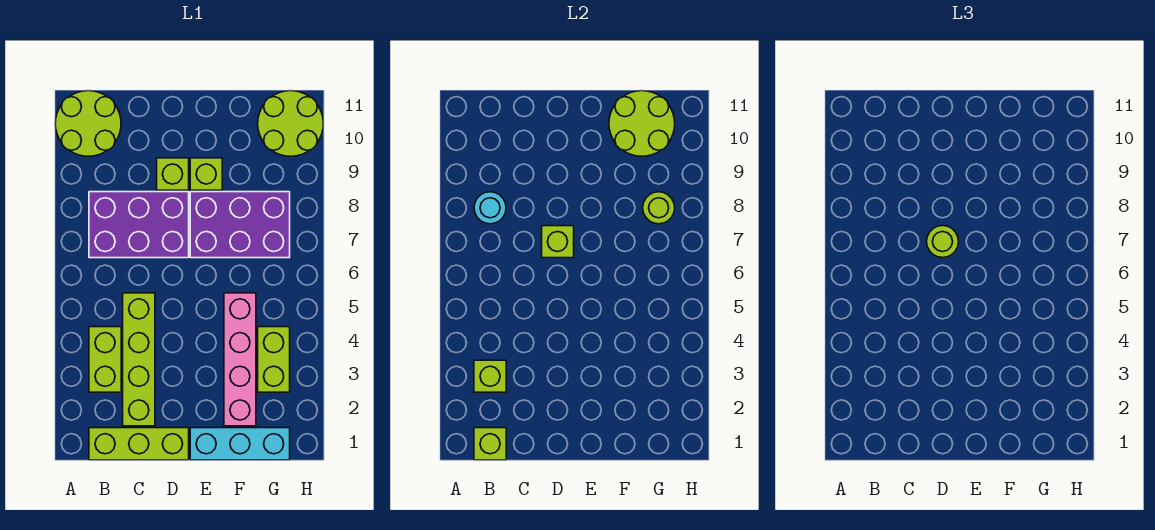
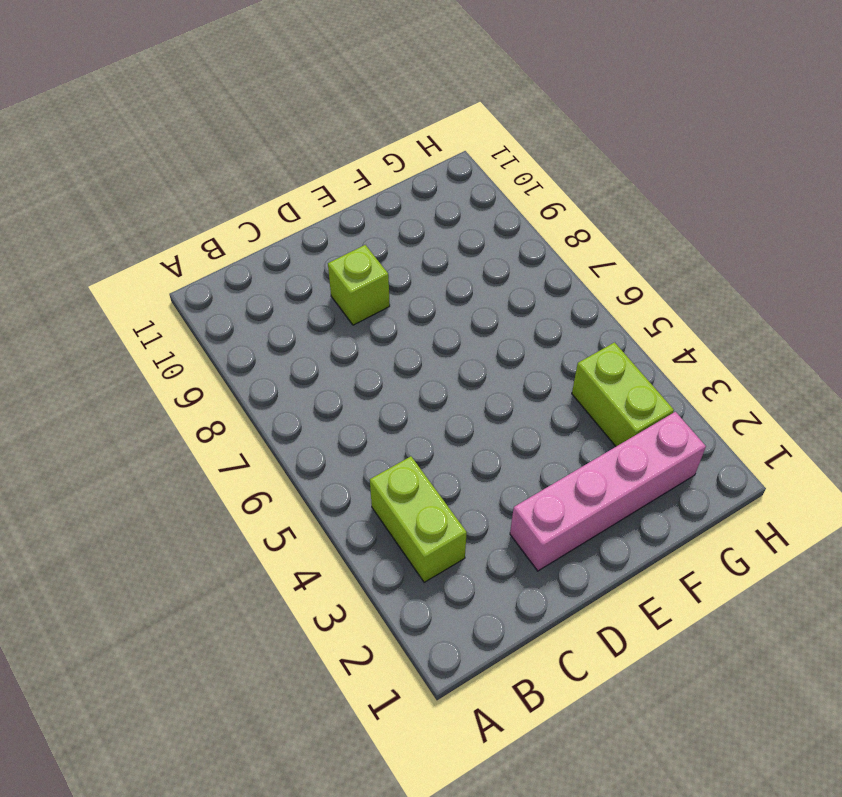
pink brick D2:G2 level 1 -> pink brick F2:F5 level 1
none -> lime round brick A10:B11 level 1
none -> lime brick B1:D1 level 1
none -> purple brick B7:D8 level 1

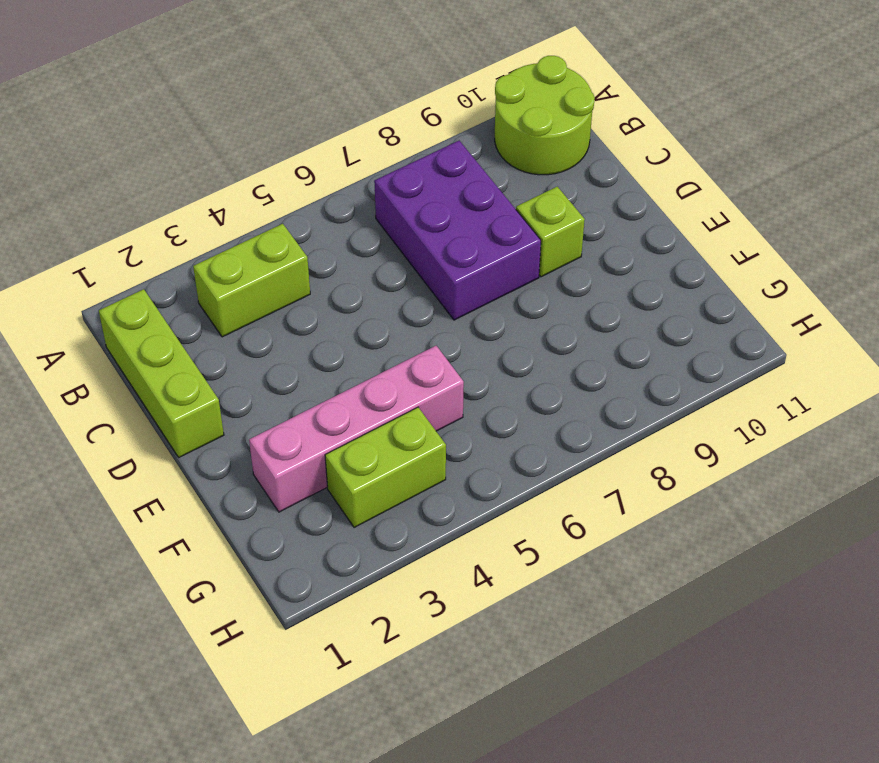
none -> lime brick C2:C5 level 1
none -> cyan brick E1:G1 level 1
none -> purple brick E7:G8 level 1

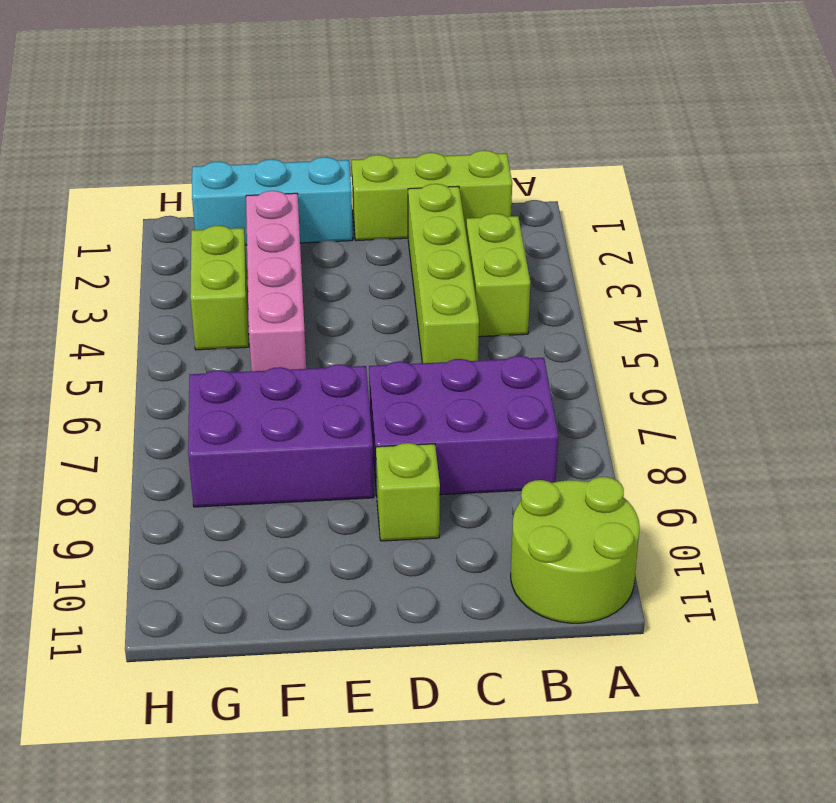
none -> lime brick E9 level 1
none -> lime round brick G10:H11 level 1
none -> lime brick B1 level 2

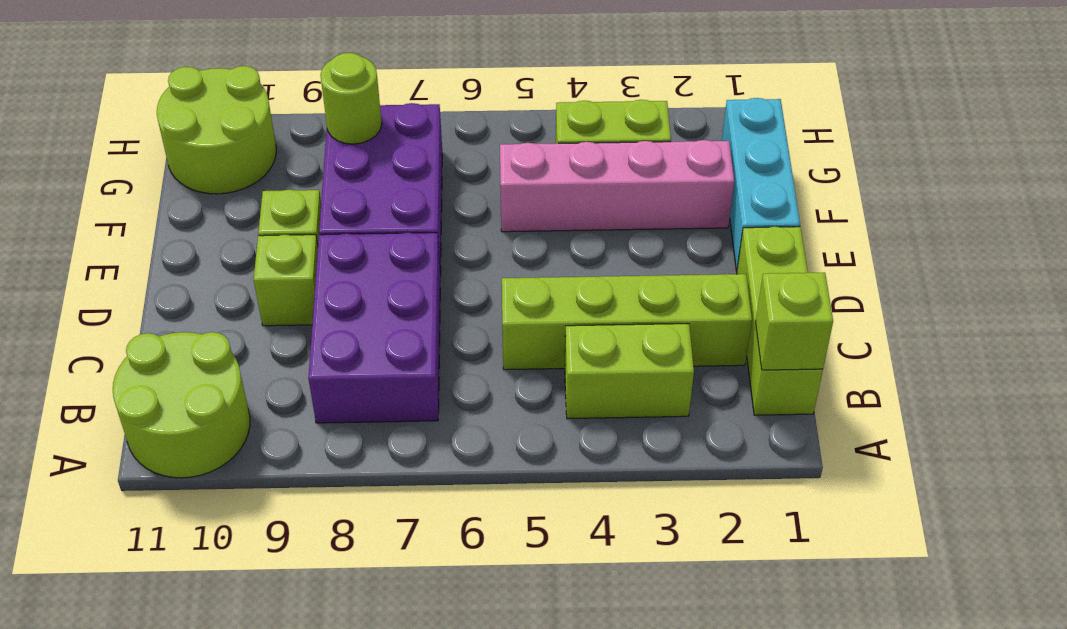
none -> lime brick B3 level 2
none -> cyan round brick B8 level 2
none -> lime brick D7 level 2

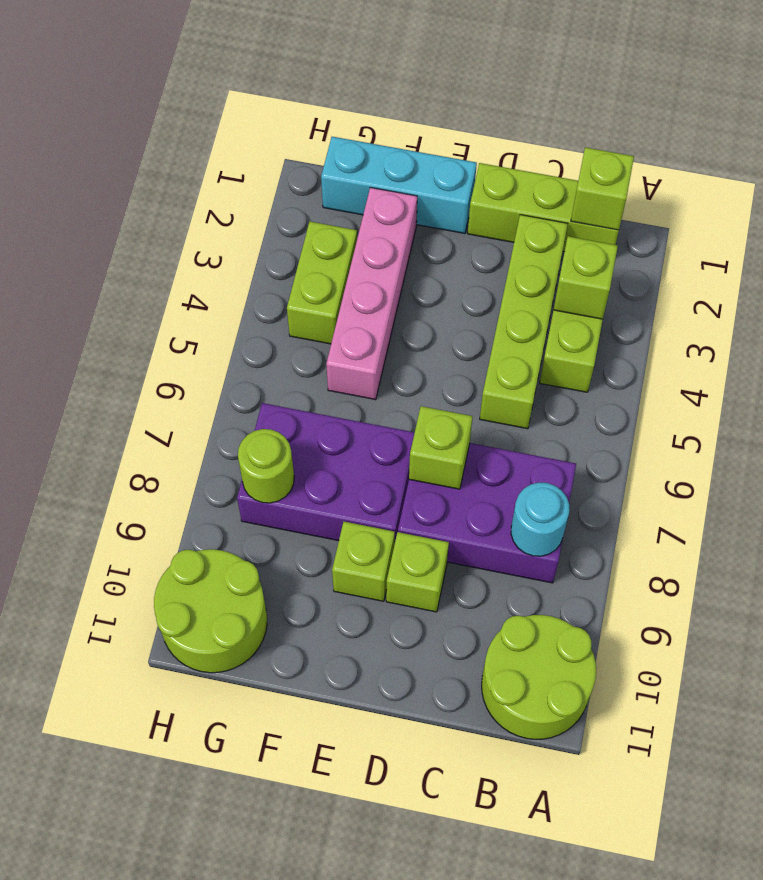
none -> lime round brick F10:G11 level 2
none -> lime round brick D7 level 3

